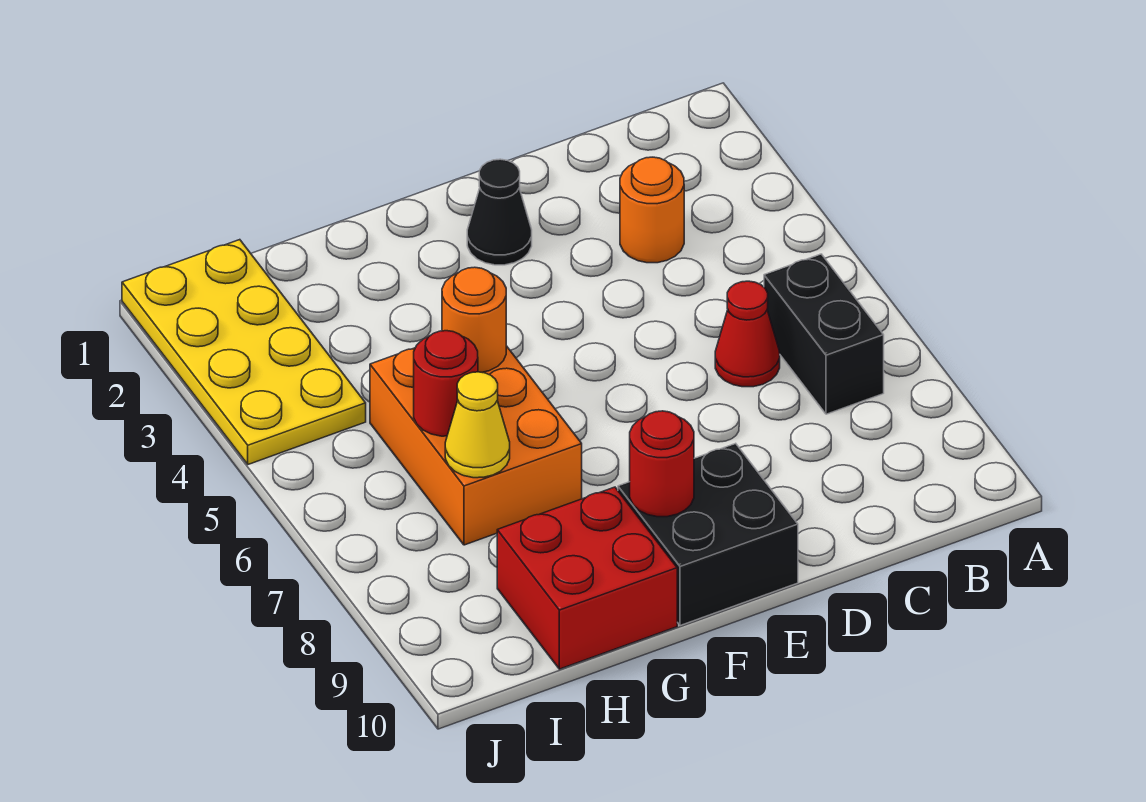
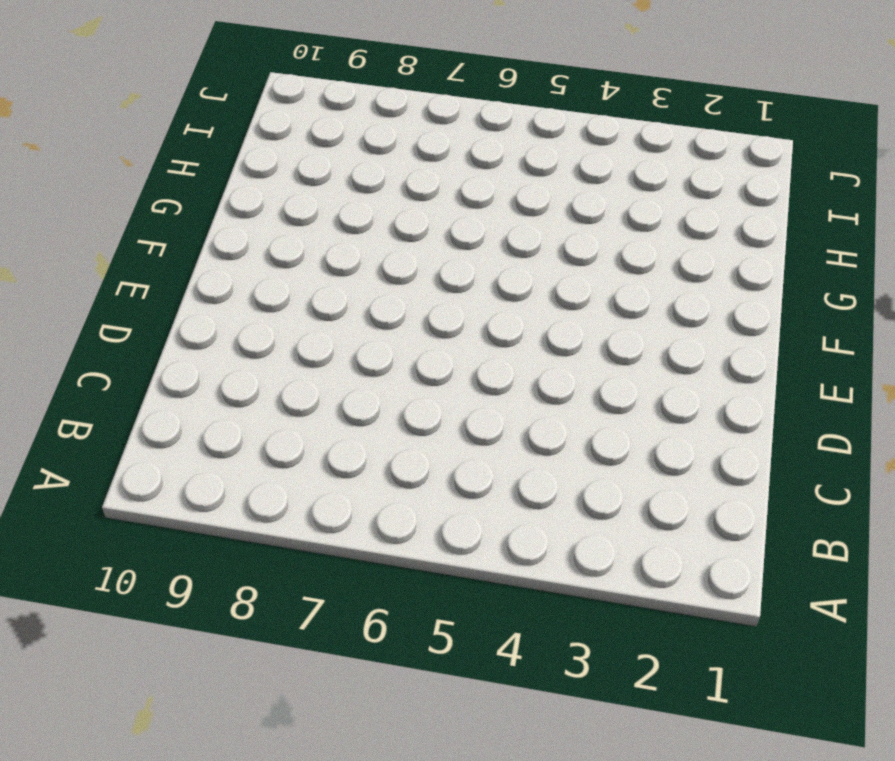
none -> black brick B6:B7 level 1
none -> orange round brick C3 level 1
none -> red cone C6 level 1

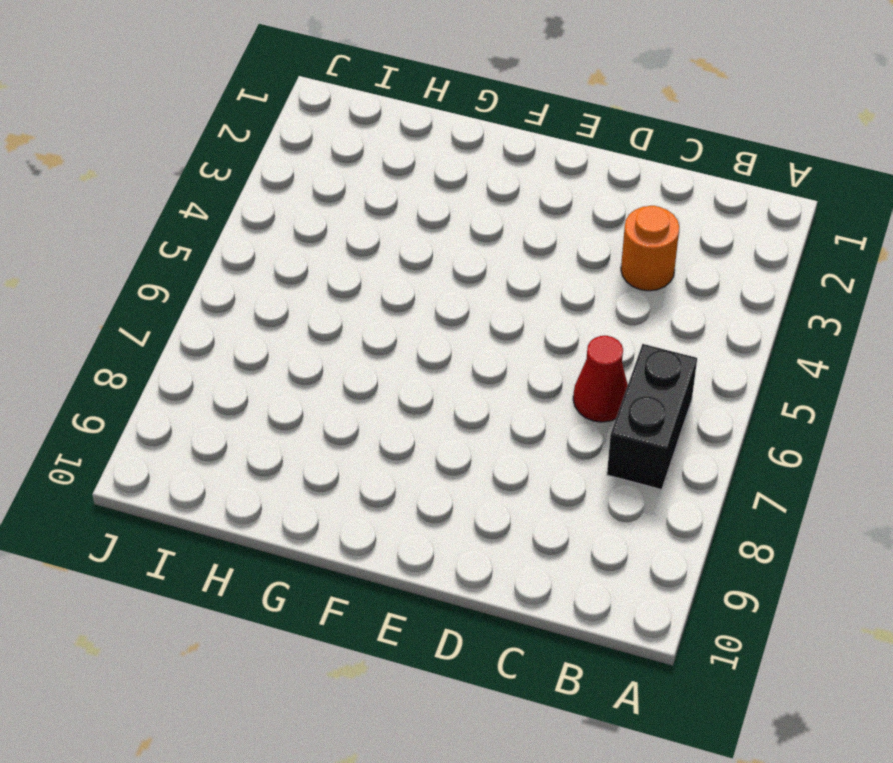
none -> black cone E2 level 1
none -> black brick E9:F10 level 1
none -> orange brick G5:H7 level 1

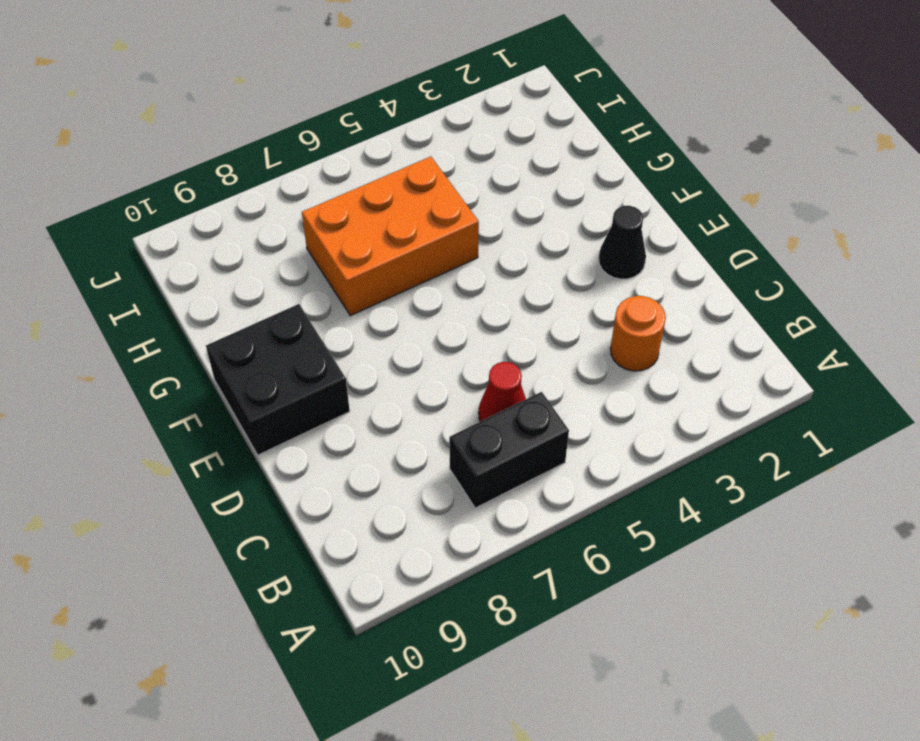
none -> red brick G9:H10 level 1
none -> yellow plate I1:J4 level 1
none -> red round brick F9 level 2

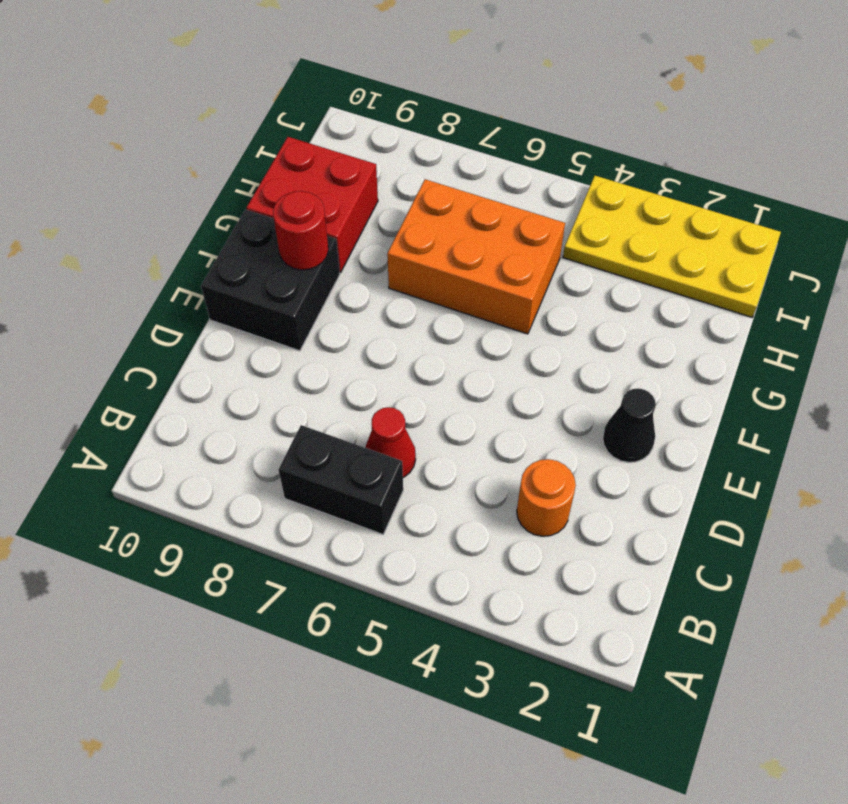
none -> orange round brick G5 level 2
none -> red round brick H6 level 2
none -> yellow cone H7 level 2

